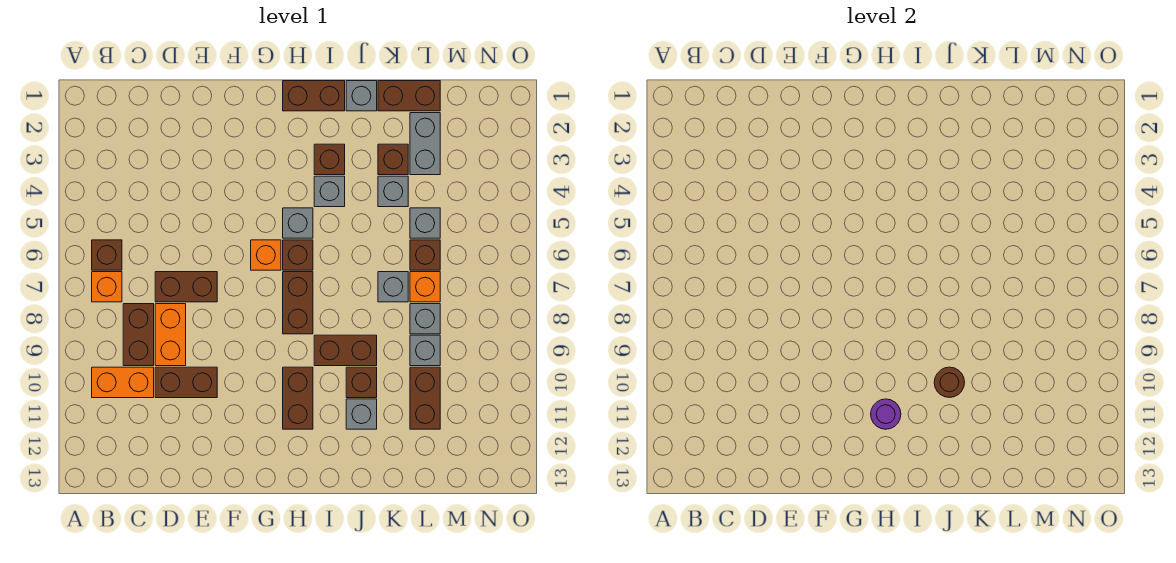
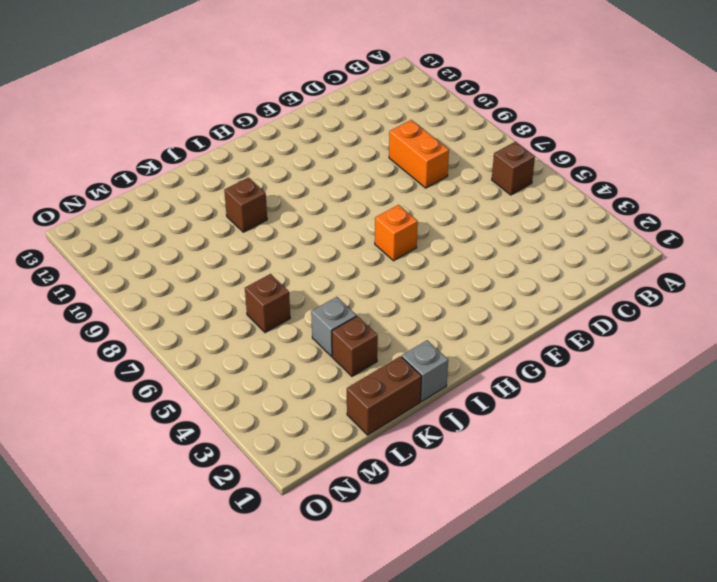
none -> orange brick B7 level 1
none -> orange brick B10:C10 level 1
none -> brown brick C8:C9 level 1
none -> brown brick D7:E7 level 1

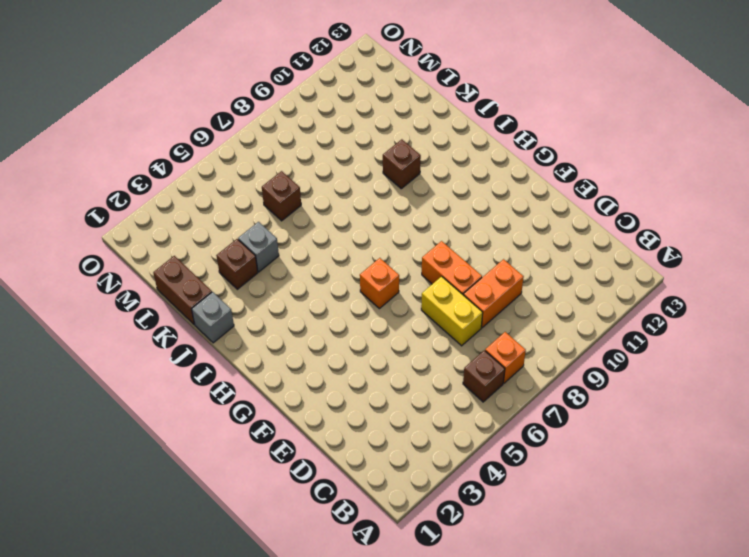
yellow brick D7:E7 level 1 -> brown brick D7:E7 level 1
orange brick E8:F8 level 1 -> orange brick B10:C10 level 1
none -> brown brick C8:C9 level 1
none -> brown brick D10:E10 level 1
none -> brown brick H1:I1 level 1
none -> grey brick H5 level 1

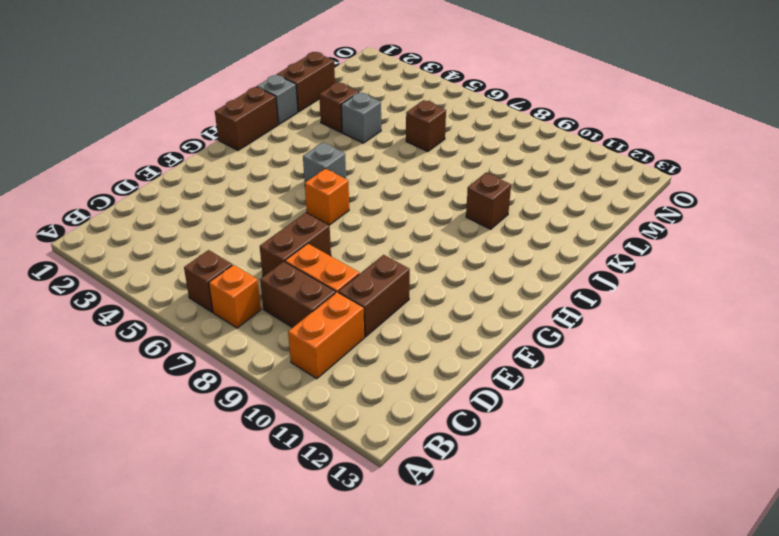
none -> brown brick H6 level 1
none -> brown brick H7:H8 level 1
none -> brown brick H10:H11 level 1
none -> brown brick I3 level 1

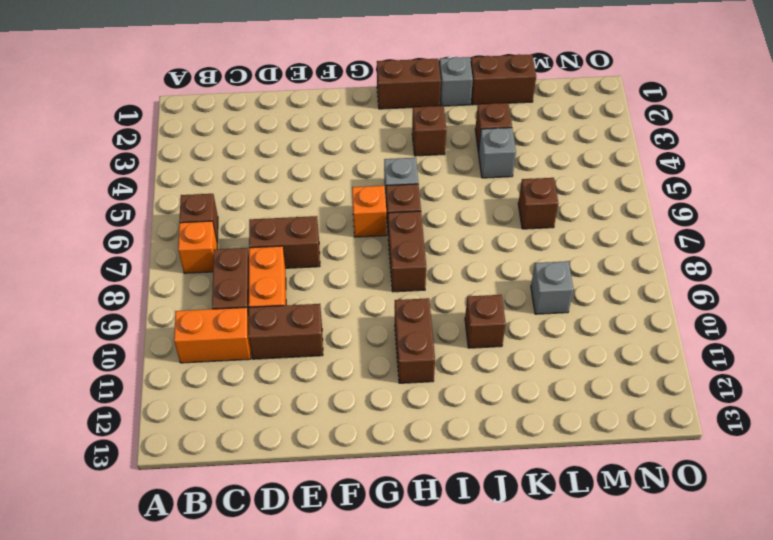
none -> grey brick I4 level 1
none -> brown brick I9:J9 level 1
none -> grey brick J11 level 1
none -> grey brick K7 level 1

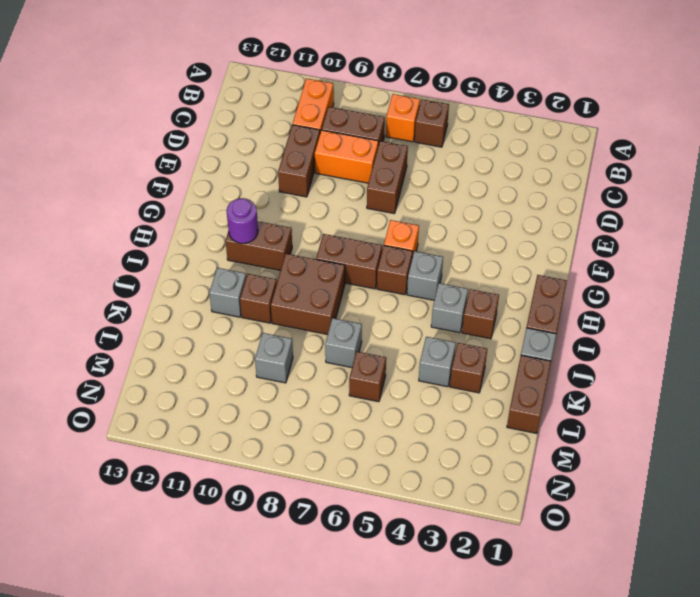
brown brick I8:J9 level 1 -> brown brick I9:J9 level 1
none -> grey brick L2:L3 level 1
none -> grey brick L5 level 1
none -> orange brick L7 level 1
none -> grey brick L8 level 1

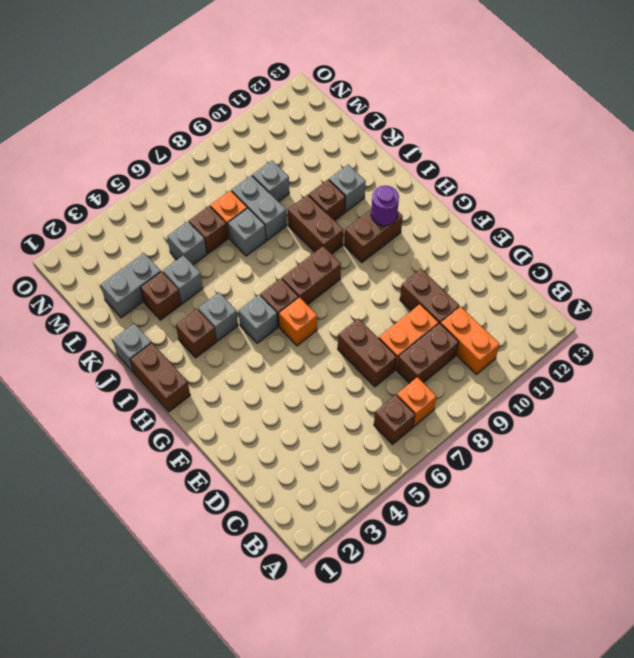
grey brick K8:L8 level 1 -> grey brick L8 level 1
none -> brown brick K1:L1 level 1
none -> brown brick L10:L11 level 1
none -> brown round brick J10 level 2

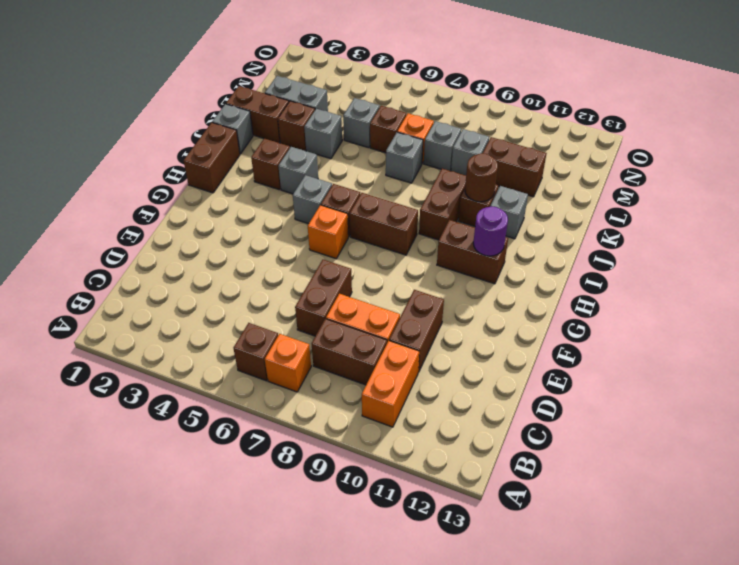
brown brick K1:K2 level 1 -> brown brick K1:L1 level 1

